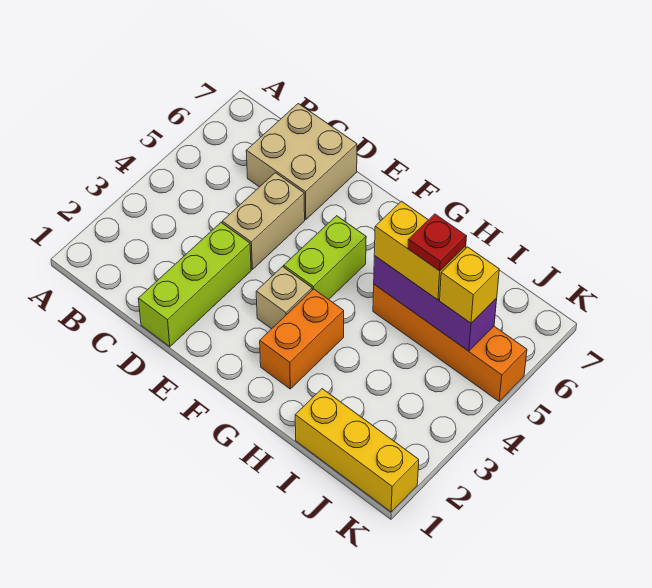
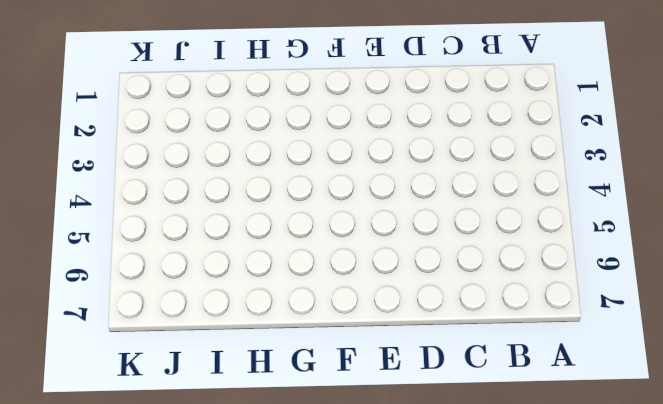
none -> tan brick C6:D7 level 1
none -> lime brick D1:D3 level 1
none -> tan brick D4:D5 level 1

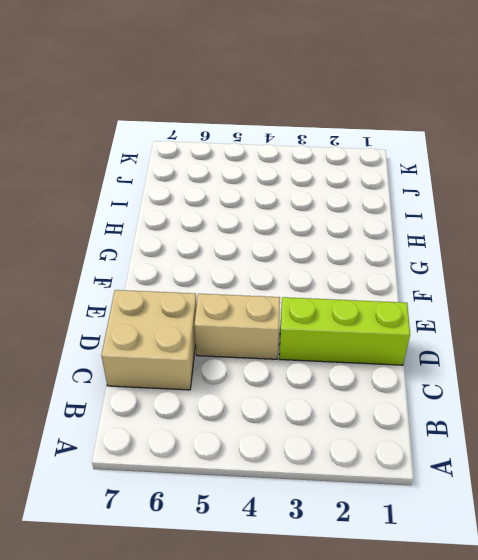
none -> tan brick F3 level 1
none -> lime brick F4:F5 level 1
none -> orange brick G2:G3 level 1

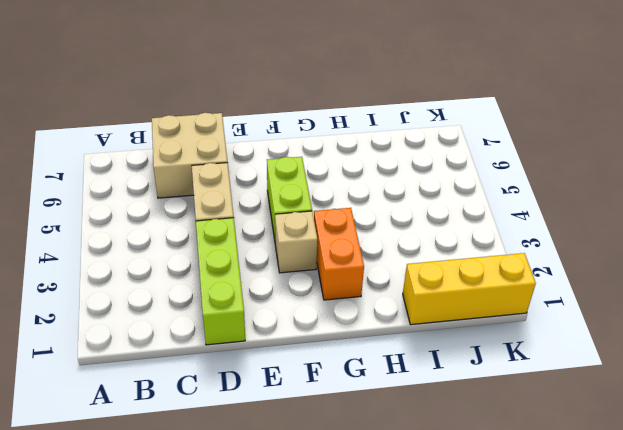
none -> orange brick H5:K5 level 1
none -> purple brick H5:J5 level 2
none -> yellow brick H5:I5 level 3

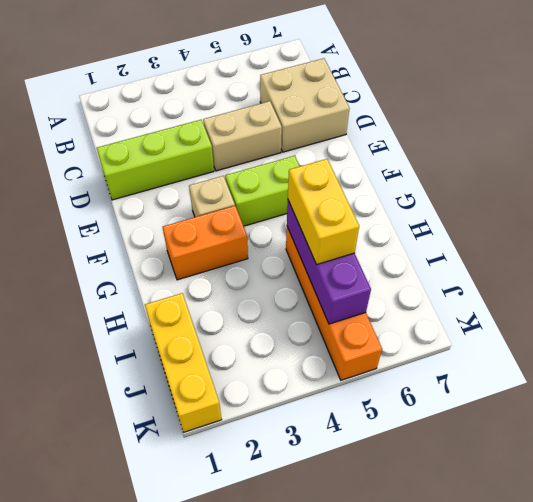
none -> yellow brick J5 level 3
none -> red plate I5 level 4

